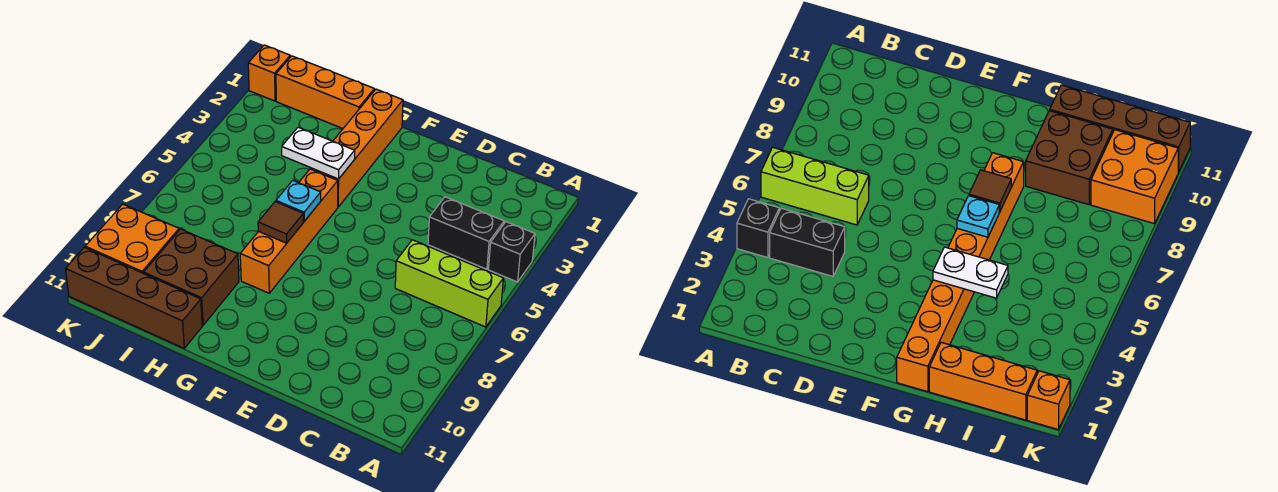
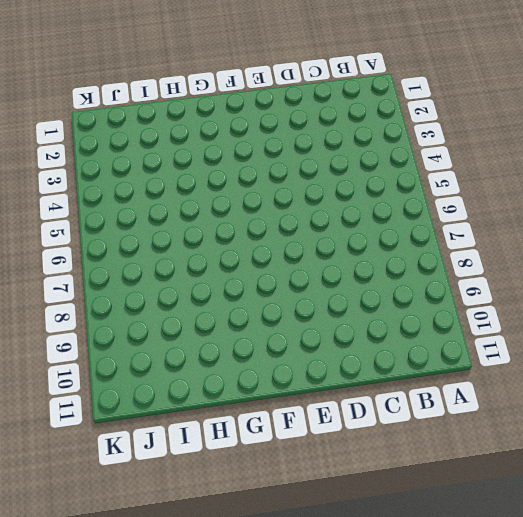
none -> black brick A4 level 1
none -> lime brick A6:C6 level 1
none -> black brick B4:C4 level 1

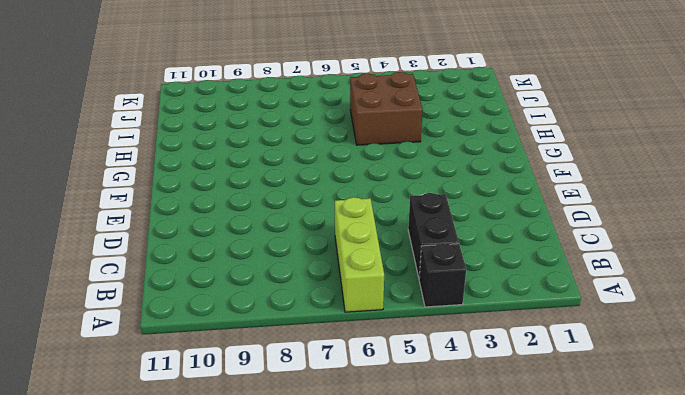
brown brick H4:I5 level 1 -> brown brick H9:I10 level 1
none -> orange brick G1:G4 level 1
none -> orange brick G5:G8 level 1
none -> orange brick H1:J1 level 1

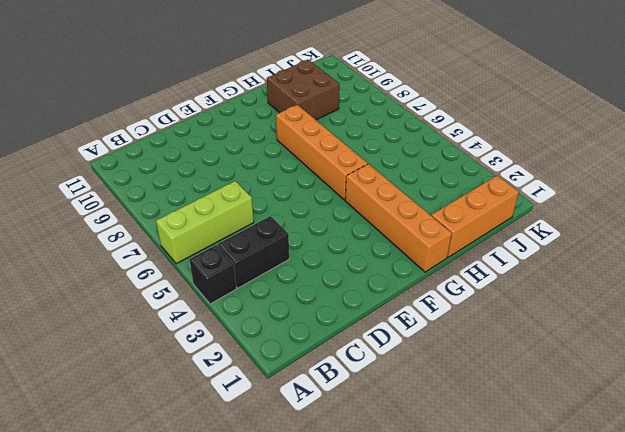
none -> brown brick H11:K11 level 1
none -> orange brick J9:K10 level 1
none -> orange brick K1 level 1

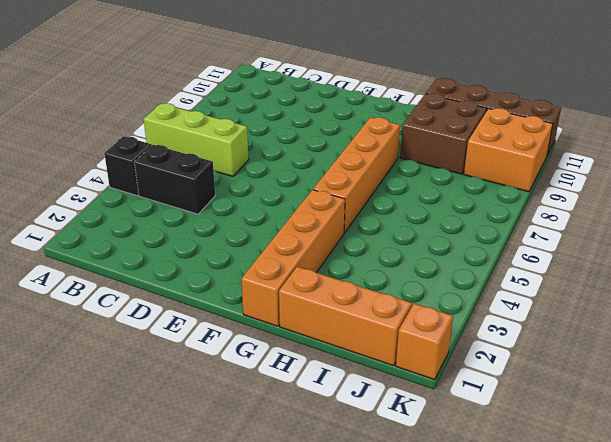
none -> white plate G4:H4 level 2
none -> cyan plate G6 level 2
none -> brown tile G7 level 2

